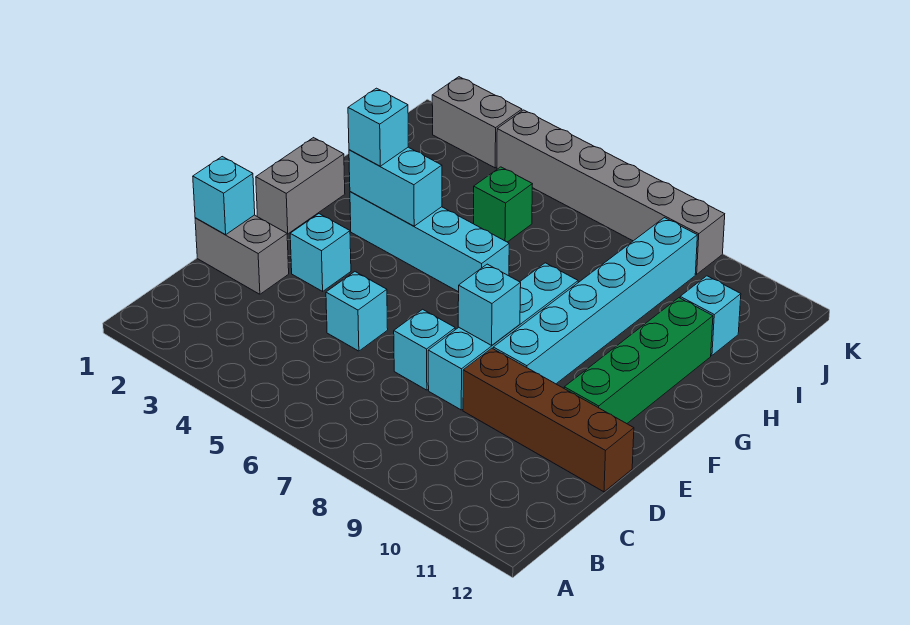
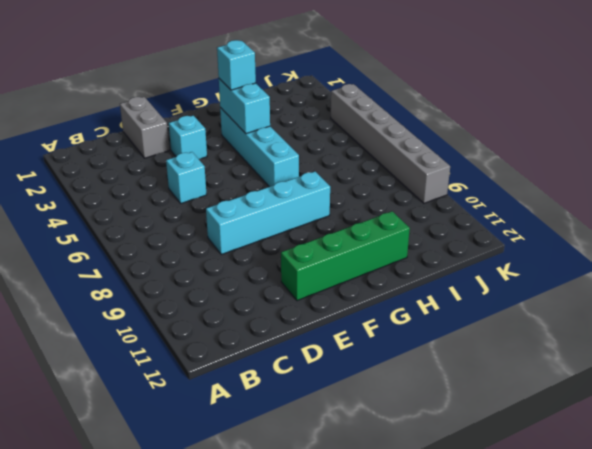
none -> cyan brick D7 level 1
none -> brown brick D9:D12 level 1
none -> cyan brick E9:J9 level 1

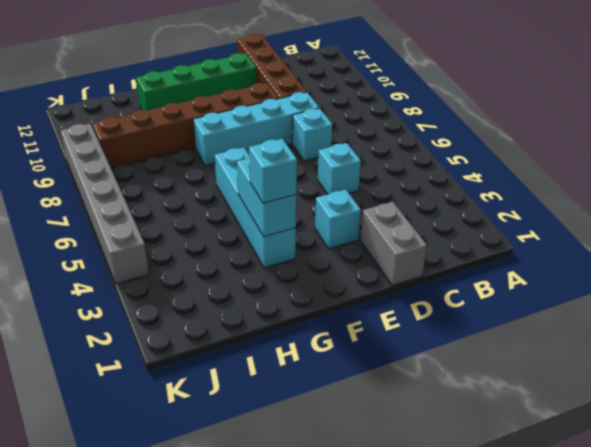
brown brick E9:J9 level 1 -> cyan brick E9:J9 level 1
none -> grey brick F1:G1 level 1
none -> green brick I5 level 1
none -> cyan brick I11 level 1

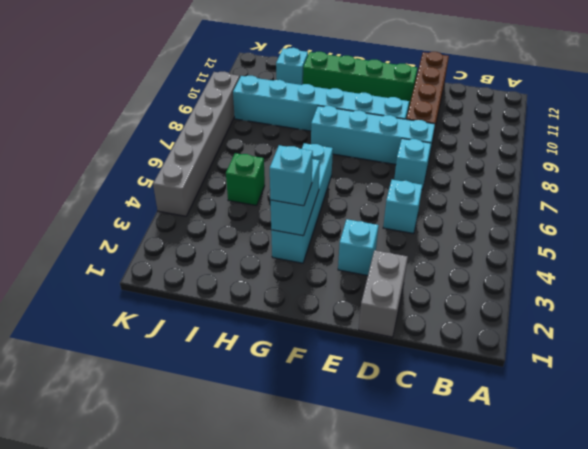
none -> grey brick F1:G1 level 1
none -> grey brick K2:K3 level 1
none -> cyan brick D1 level 2

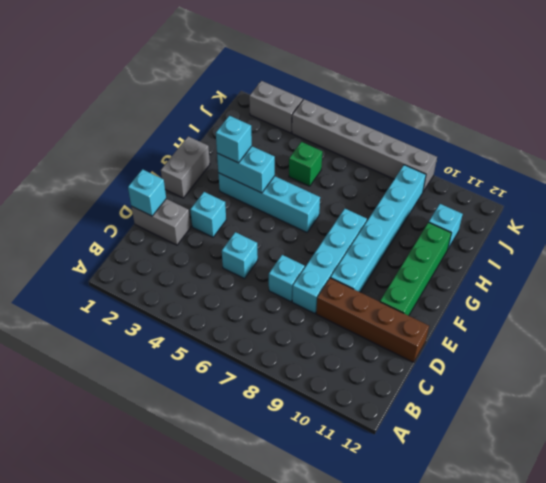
none -> cyan brick E8 level 2

